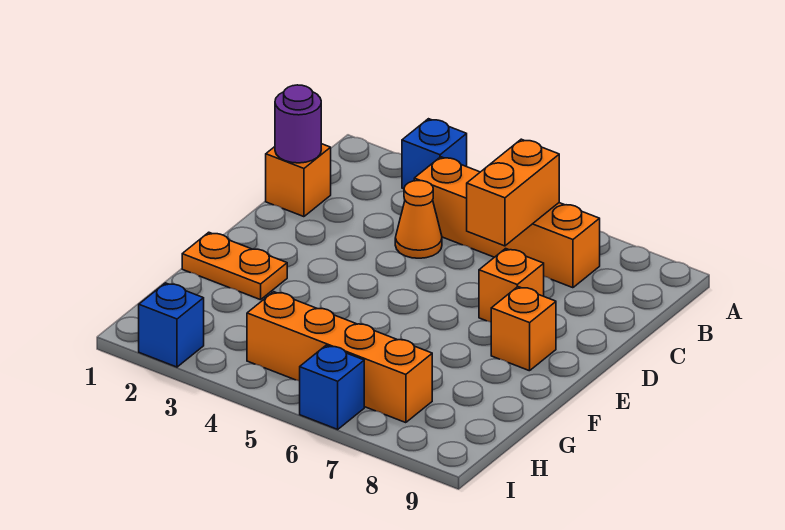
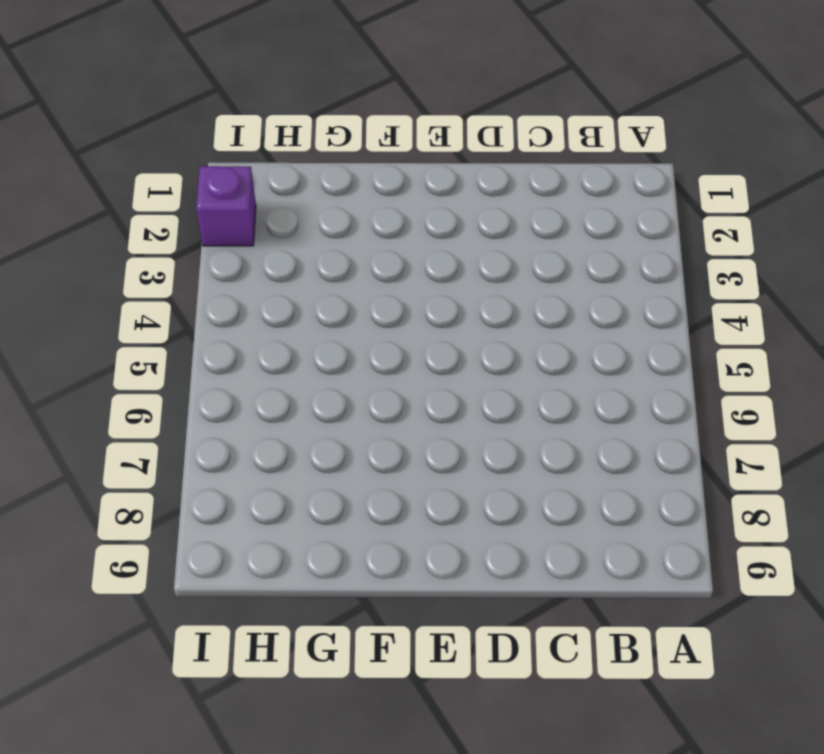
purple brick I2 level 1 -> blue brick I2 level 1
none -> blue brick A3 level 1
none -> orange brick B4:B7 level 1
none -> orange brick C1 level 1

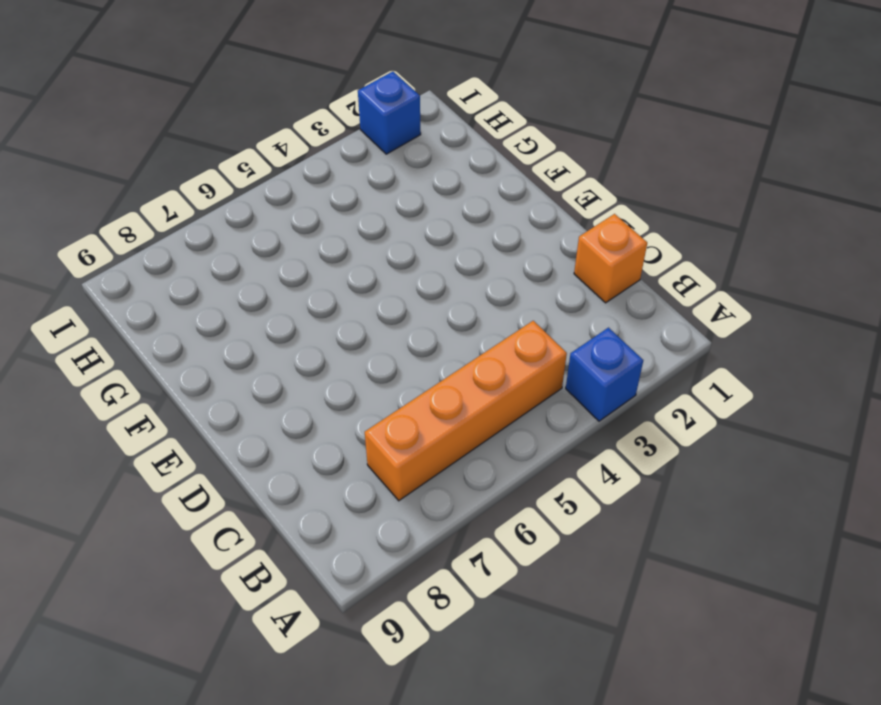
none -> orange cone C4 level 1
none -> orange brick D7 level 1
none -> orange brick E8 level 1

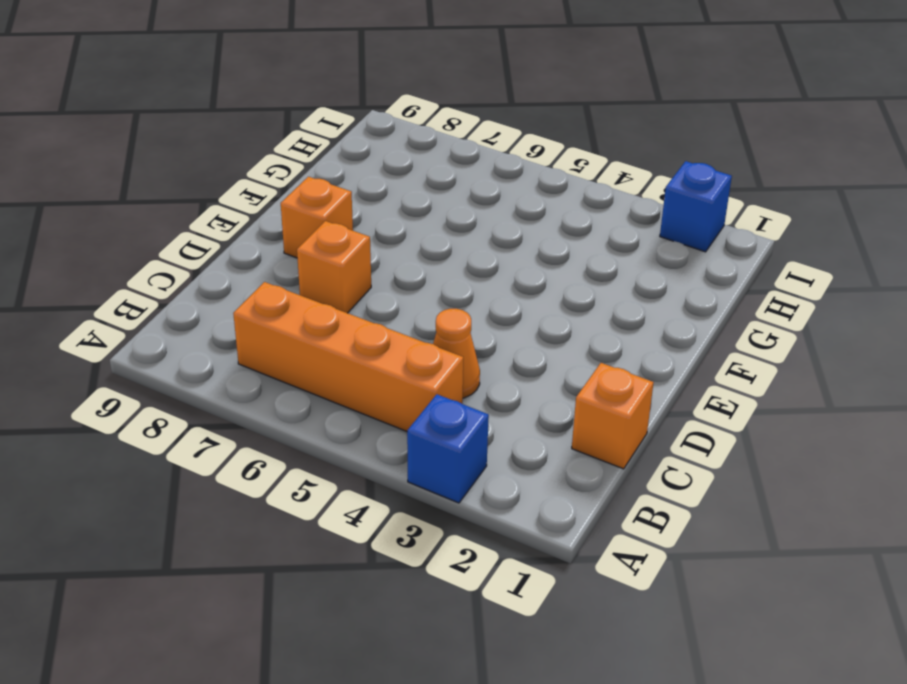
none -> orange plate F1:F2 level 1
none -> orange brick H4:H7 level 1
none -> blue brick I6 level 1

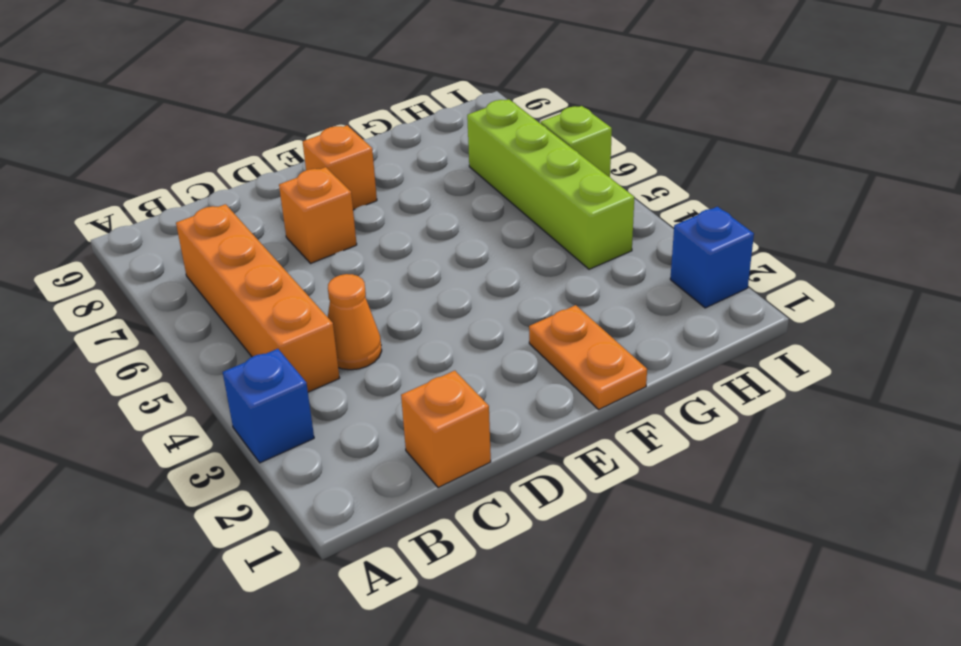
lime brick H4:H7 level 1 -> orange brick H4:H7 level 1
lime brick I6 level 1 -> blue brick I6 level 1
none -> orange brick B6:C6 level 2
none -> purple round brick C1 level 2

